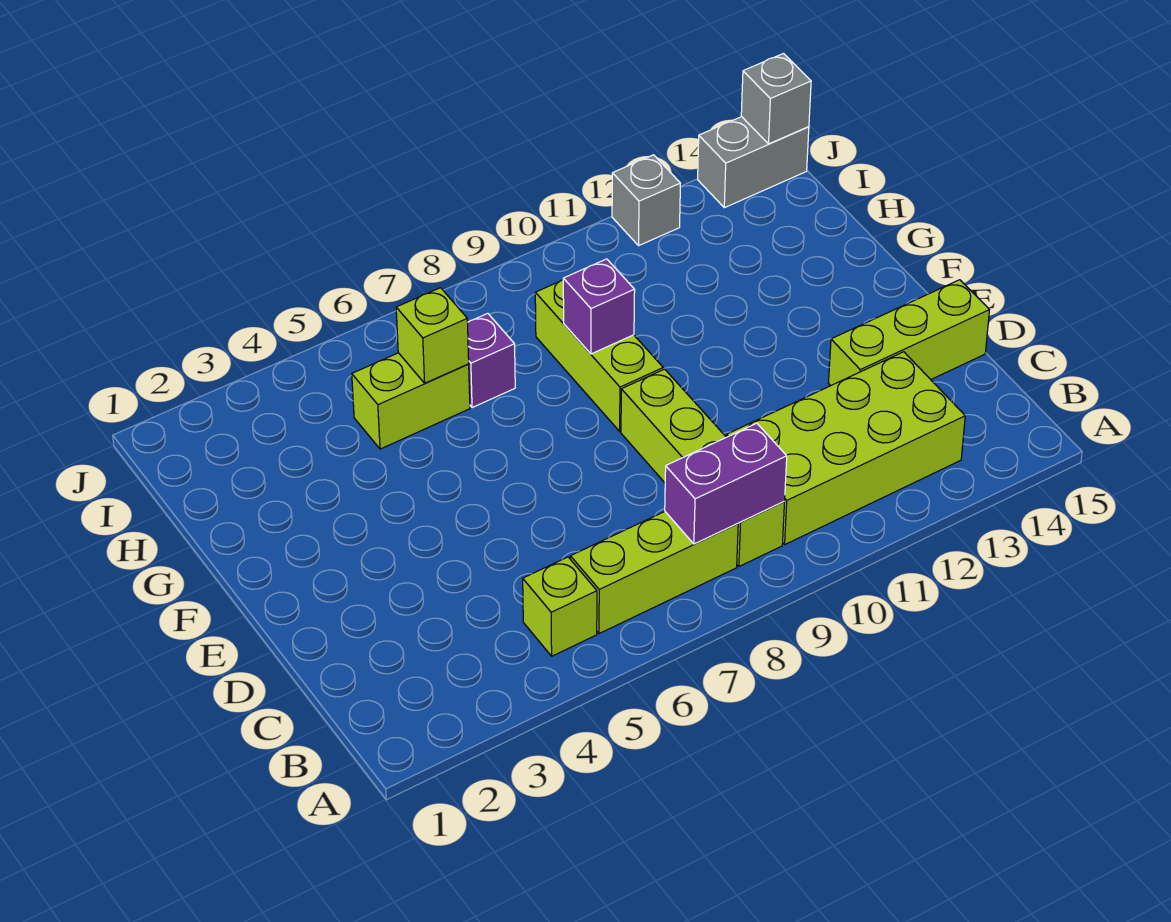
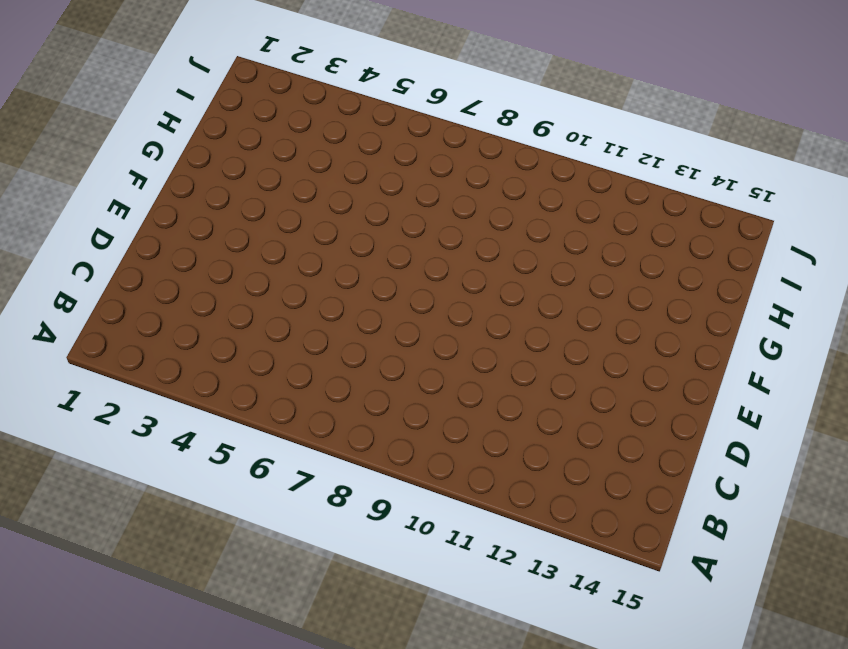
none -> lime brick B5 level 1
none -> lime brick B6:B8 level 1
none -> lime brick B9:E9 level 1

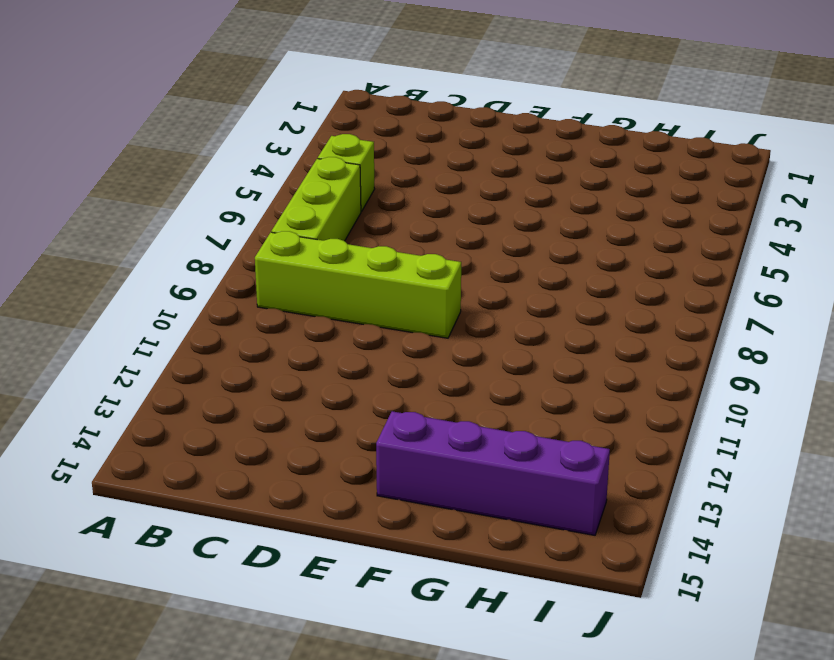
purple brick F14:I14 level 1 -> none
none -> lime brick B10:C13 level 1
none -> lime brick D13:D15 level 1
none -> lime brick F9:H9 level 1

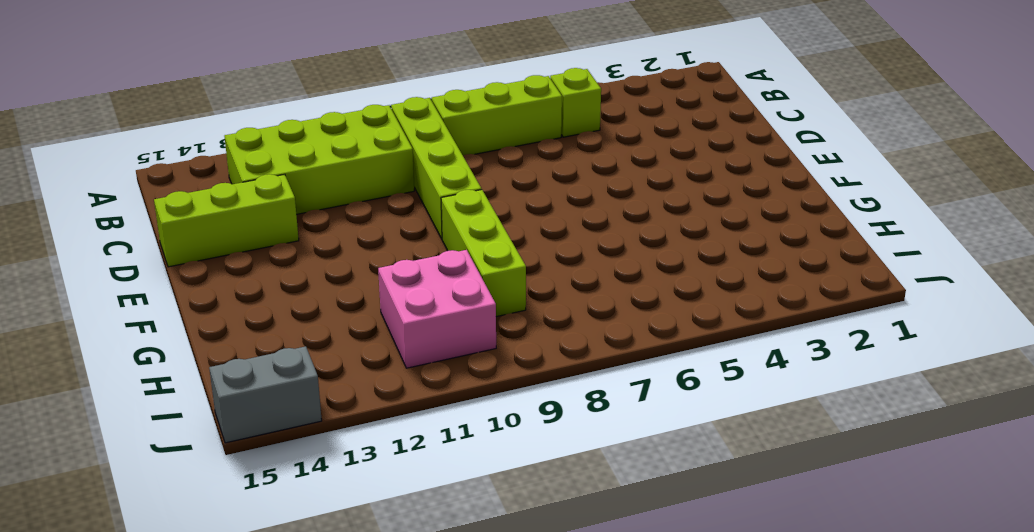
pink brick H10:I11 level 1 -> none
none -> lime brick H5:H6 level 1
none -> purple brick H7 level 1
none -> grey brick J12 level 1

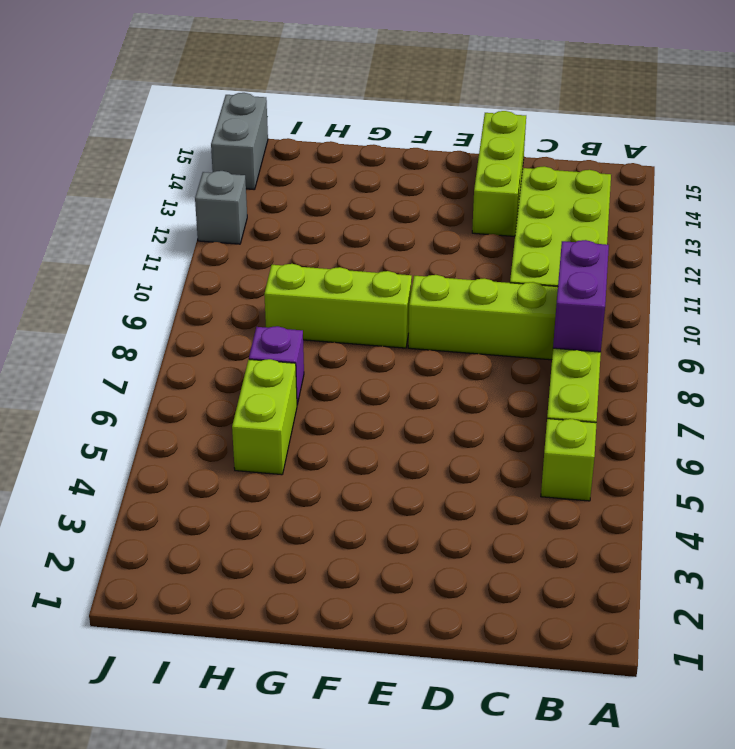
none -> purple brick G9 level 2
none -> lime brick H6 level 2
none -> grey brick J15 level 2

